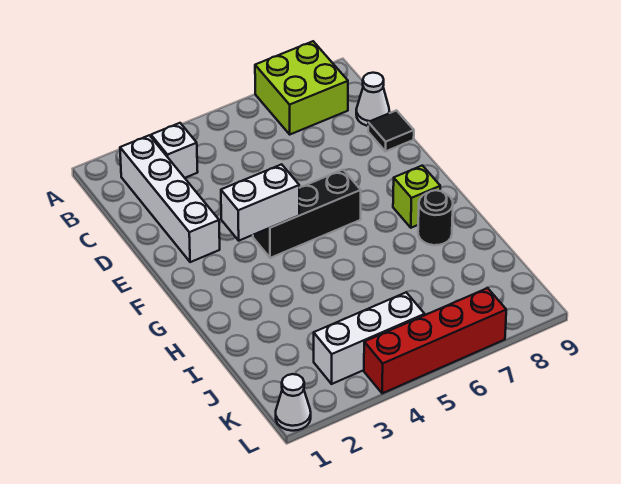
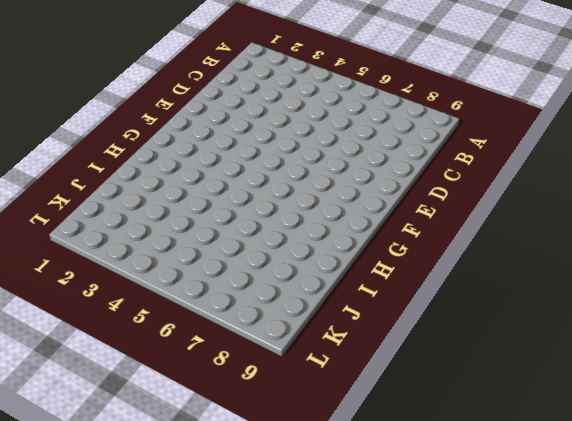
none -> lime brick A7:B8 level 1
none -> white brick B2:E2 level 1
none -> white brick B3 level 1

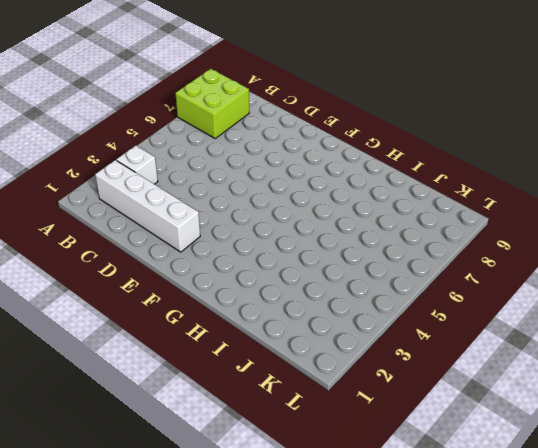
none -> white cone C9 level 1
none -> black tile D9 level 1
none -> black brick F4:F6 level 1

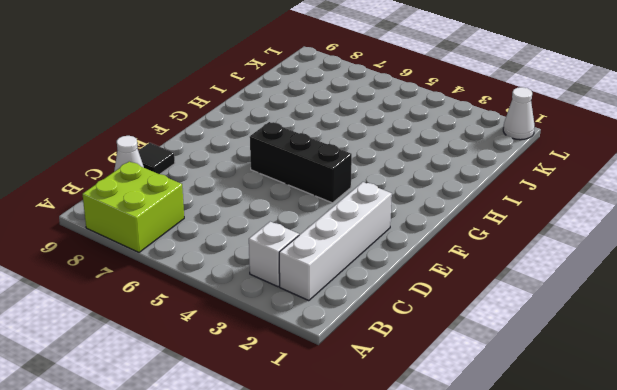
none -> lime brick G8 level 1
none -> black round brick H8 level 1
none -> white brick K3:K5 level 1

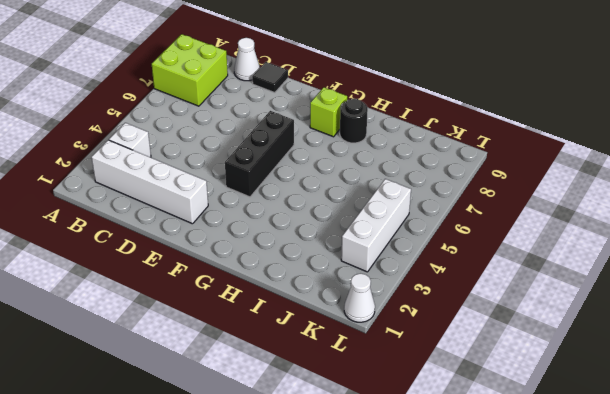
none -> red brick L4:L7 level 1
none -> white brick F3:F4 level 2

